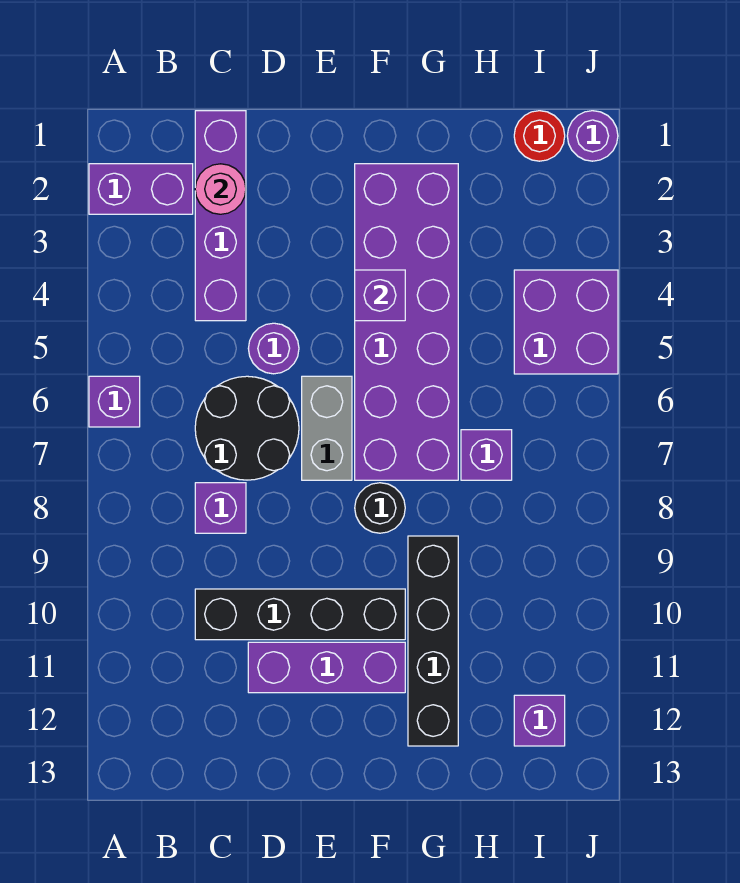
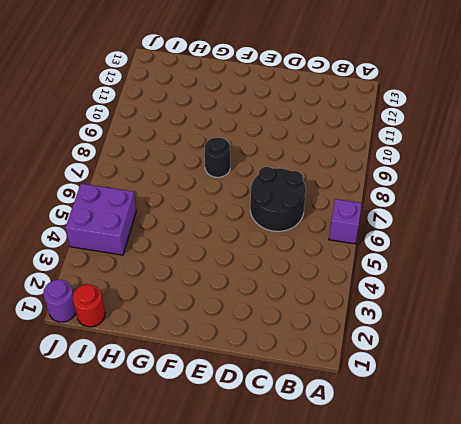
none -> purple brick A2:B2 level 1
none -> purple brick C1:C4 level 1
none -> purple brick C8 level 1

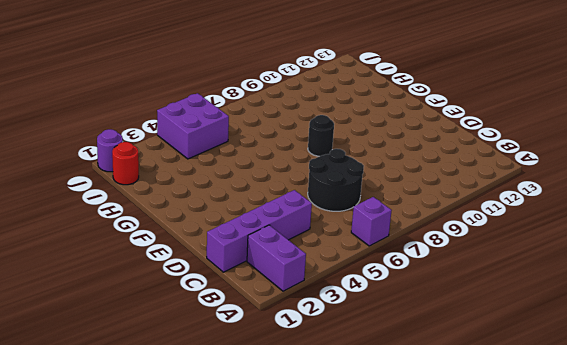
none -> purple brick C8 level 1
none -> black brick C10:F10 level 1
none -> purple round brick D5 level 1

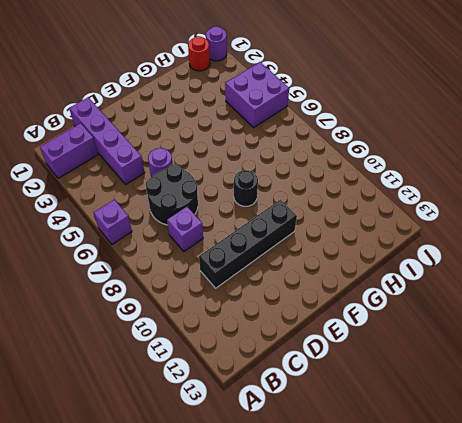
none -> purple brick D11:F11 level 1
none -> grey brick E6:E7 level 1
none -> purple brick F2:G7 level 1

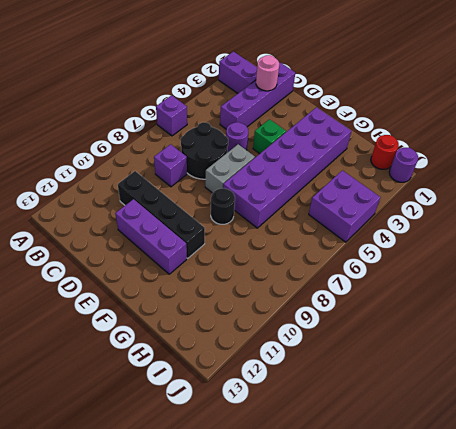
green brick E4 level 1 -> none
none -> black brick G9:G12 level 1
none -> purple brick H7 level 1
none -> purple brick I12 level 1

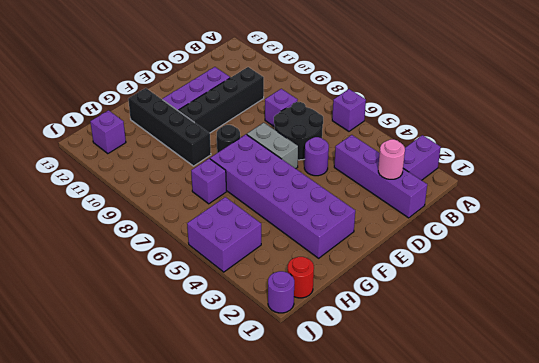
none -> purple brick F4 level 2

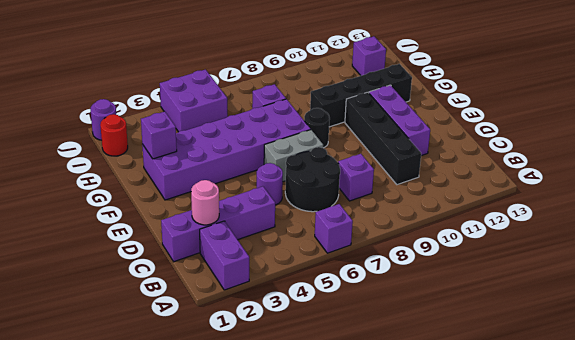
purple brick G2 level 2 -> purple brick F4 level 2

